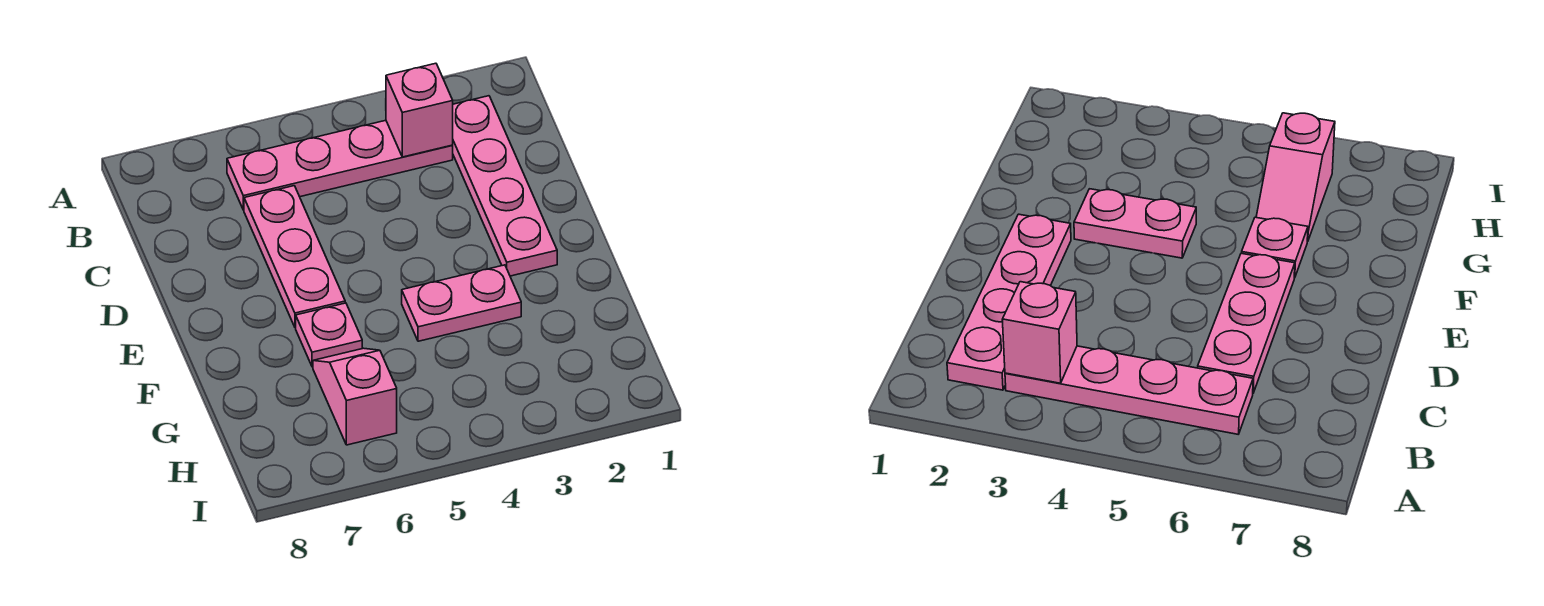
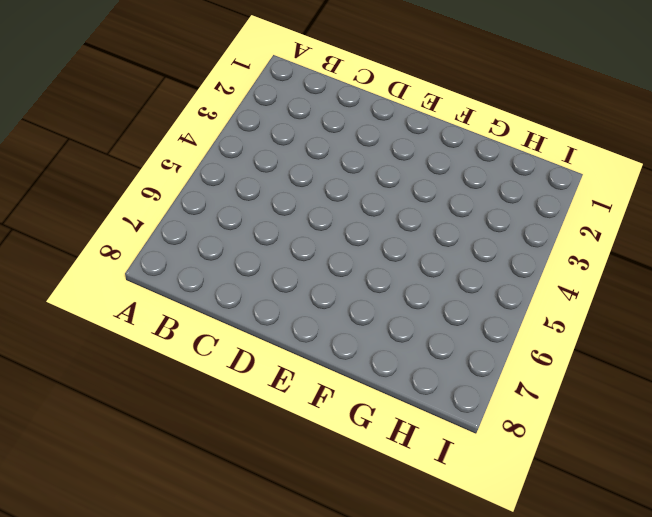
none -> pink plate B2:E2 level 1
none -> pink plate B3:B6 level 1

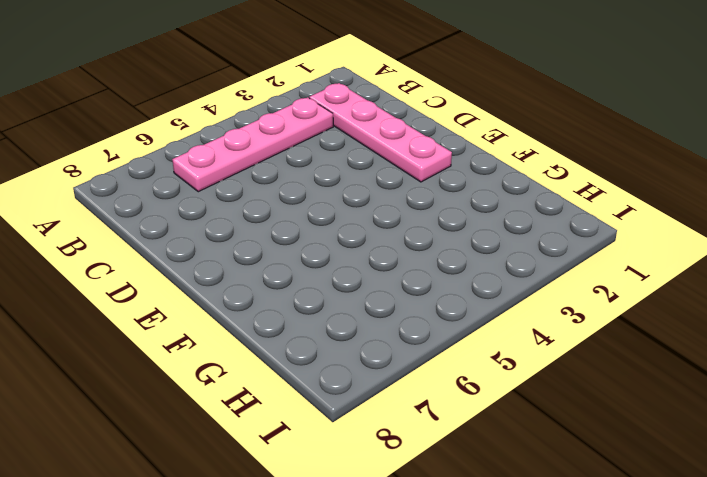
none -> pink plate C6:E6 level 1
none -> pink plate F3:F4 level 1

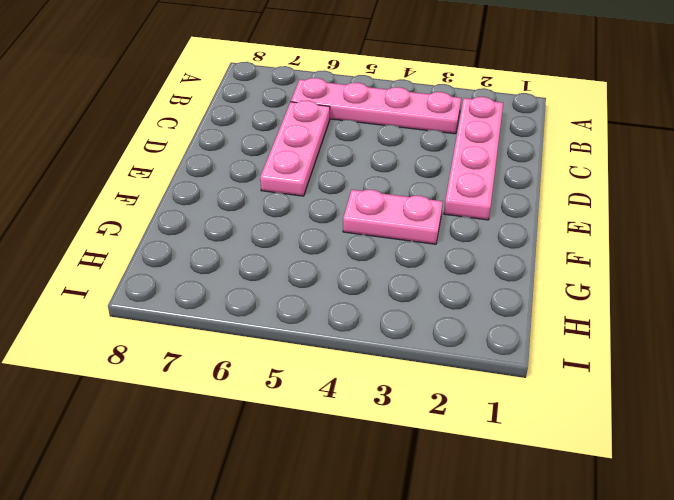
none -> pink plate F6 level 1
none -> pink slope G6:H6 level 1 top H

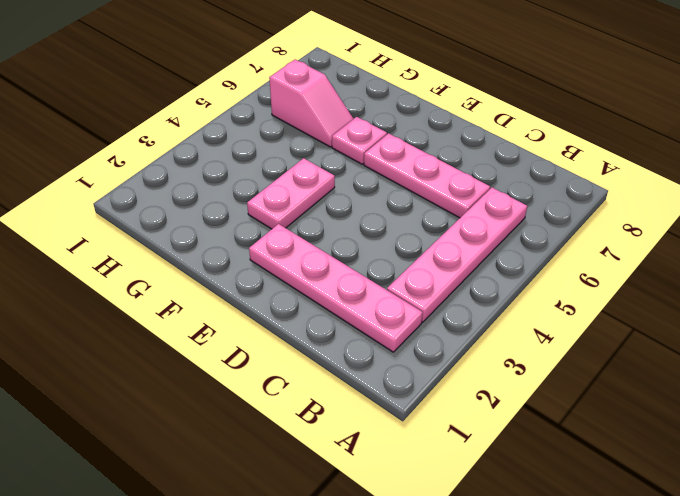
none -> pink brick B3 level 2

